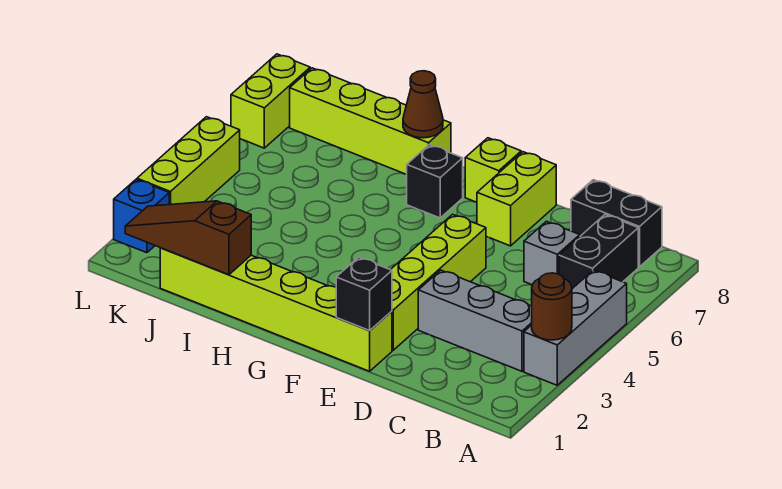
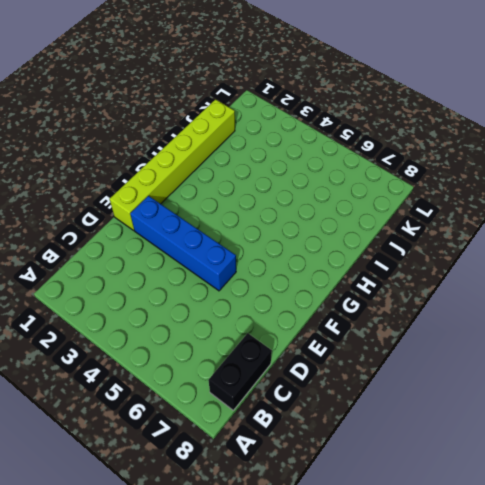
blue brick E2:E5 level 1 -> lime brick E2:E5 level 1
none -> grey brick A3:A5 level 1
none -> grey brick B3:D3 level 1
none -> black brick B6:B7 level 1

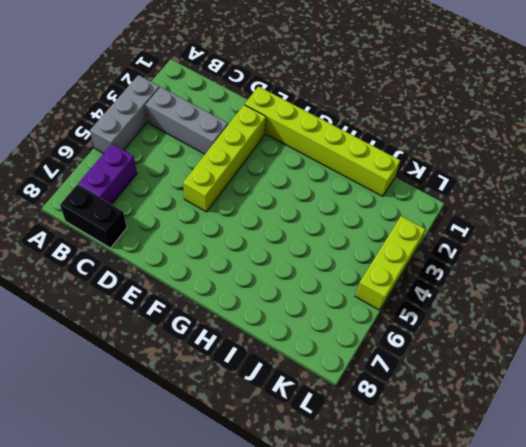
purple brick B6:B7 level 1 -> black brick B6:B7 level 1
none -> grey brick C6 level 1
none -> lime brick E7:E8 level 1
none -> lime brick F8 level 1

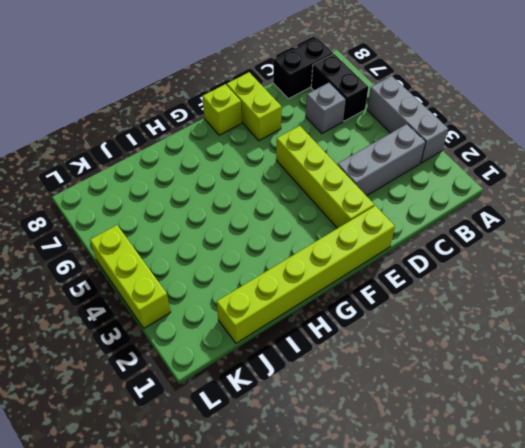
none -> black brick G7 level 1
none -> lime brick H8:K8 level 1
none -> blue brick L2 level 1

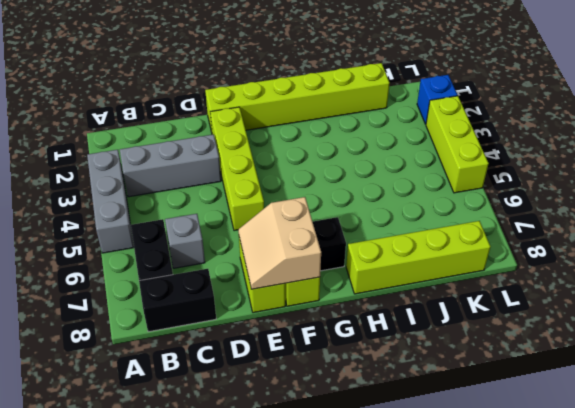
tan slope E7:F8 level 2 top F -> none
none -> lime brick L7:L8 level 1
none -> brown round brick A3 level 2
none -> black brick E1 level 2

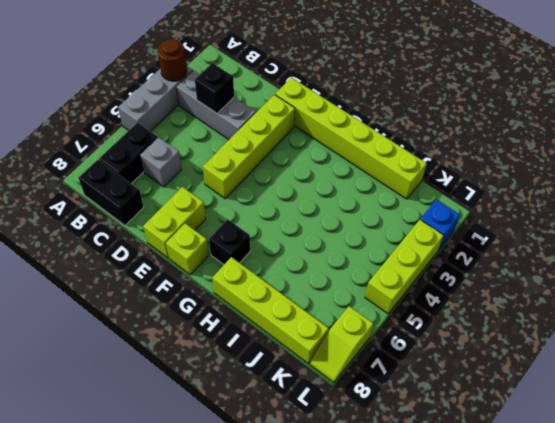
black brick C3 level 2 -> black brick E1 level 2
lime slope L7:L8 level 1 top 7 -> lime brick L7:L8 level 1
none -> brown cone H8 level 2
none -> brown slope I1:K1 level 2 top I

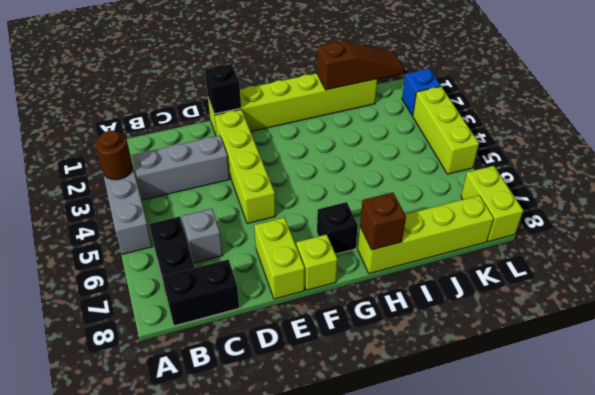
brown brick H8 level 2 -> brown cone H8 level 2

